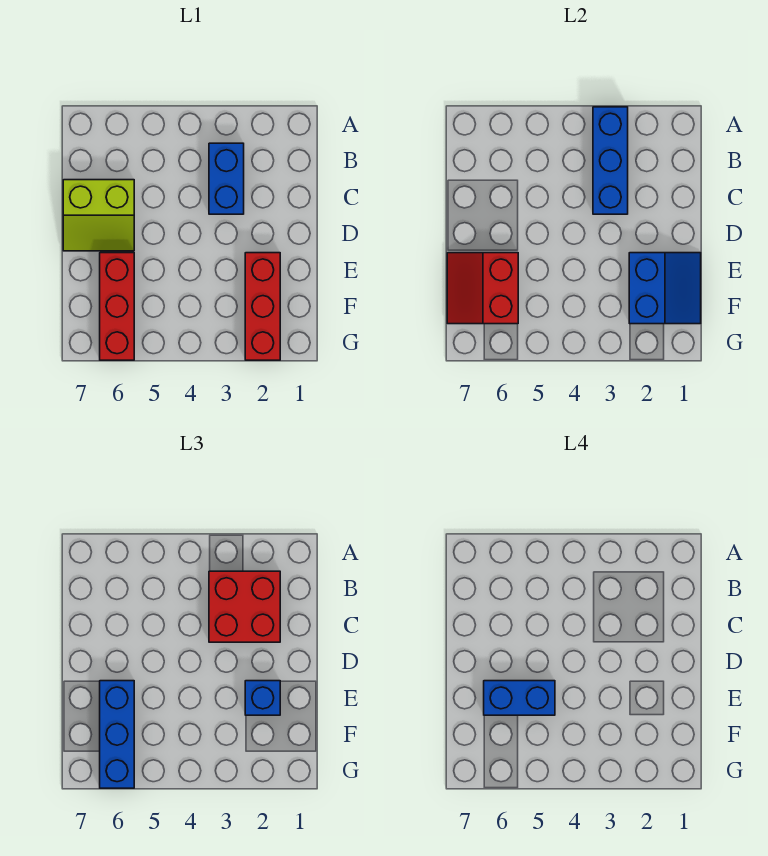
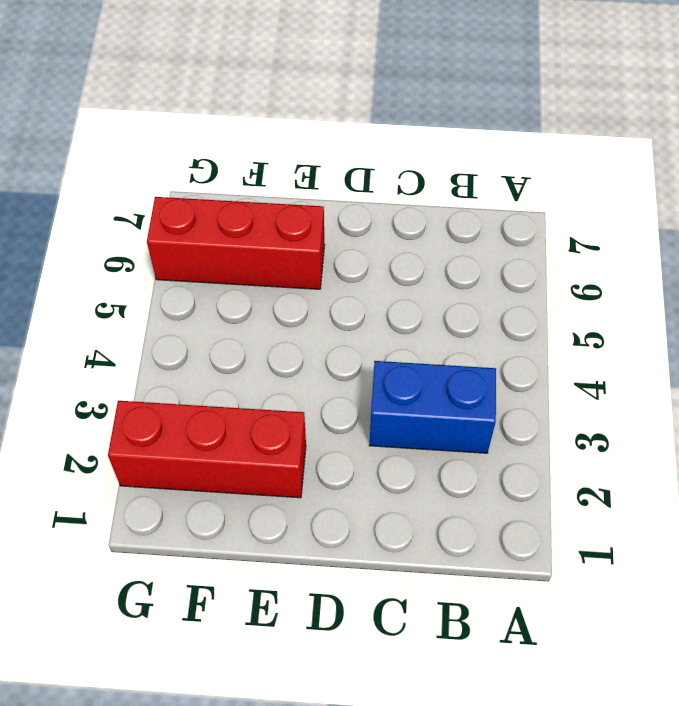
none -> lime slope C6:D7 level 1 top C
none -> blue brick A3:C3 level 2

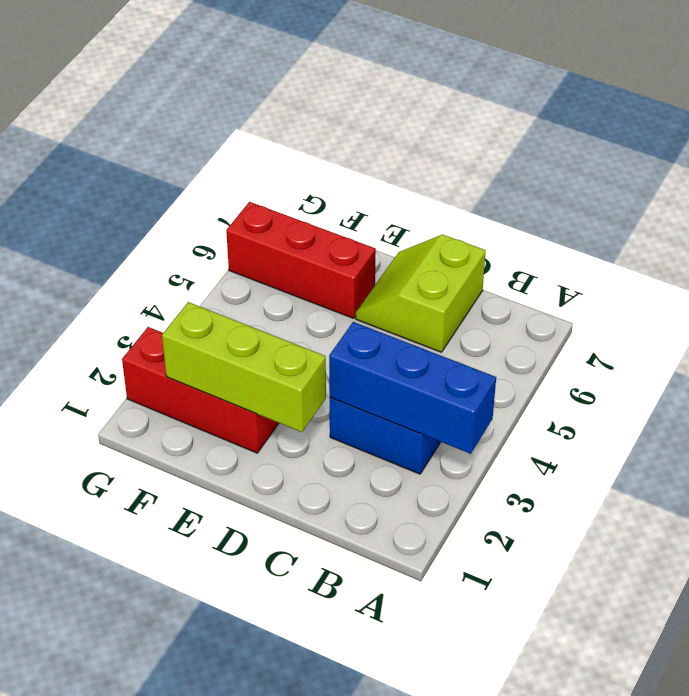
lime brick D2:F2 level 2 -> blue slope E1:F2 level 2 top 2
none -> red slope E6:F7 level 2 top 6
none -> red brick B2:C3 level 3

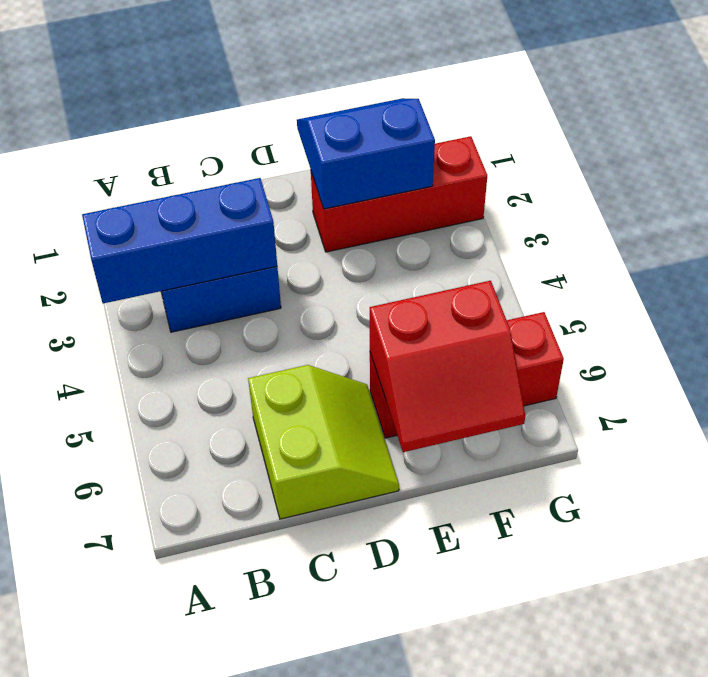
none -> red brick B2:C3 level 3
none -> blue brick E2 level 3

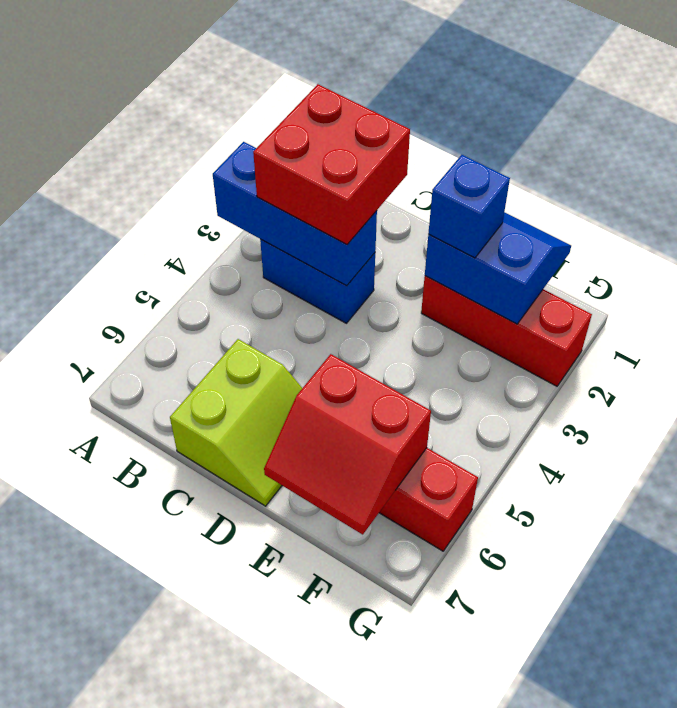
none -> blue brick E6:G6 level 3
none -> blue brick E5:E6 level 4

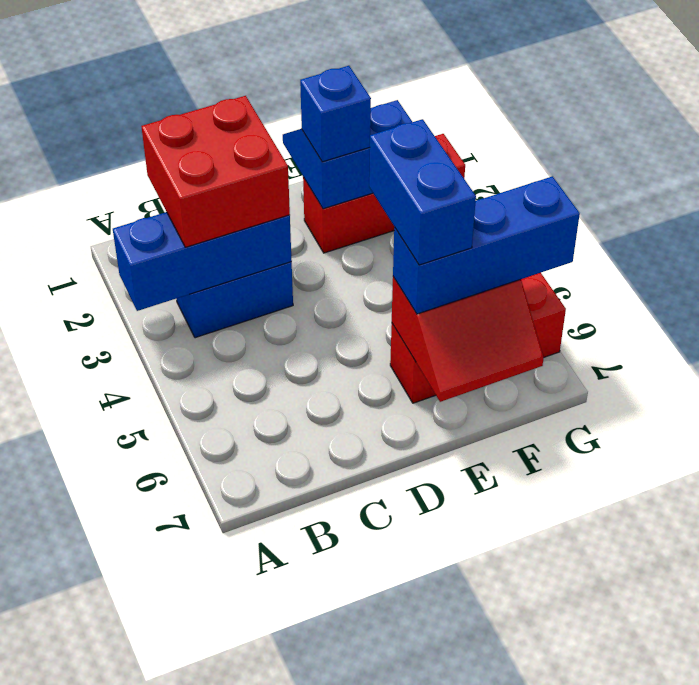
none -> lime slope C6:D7 level 1 top C

